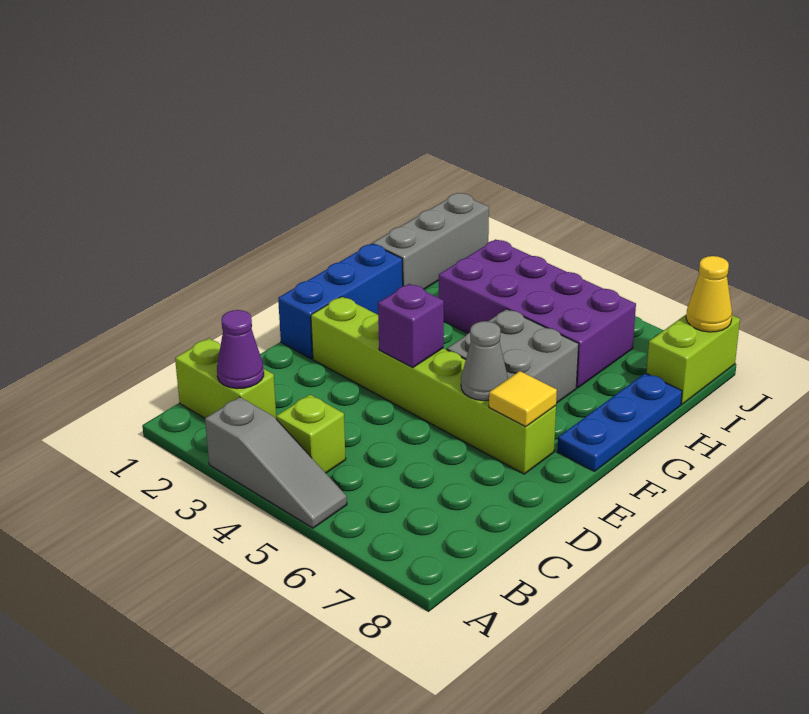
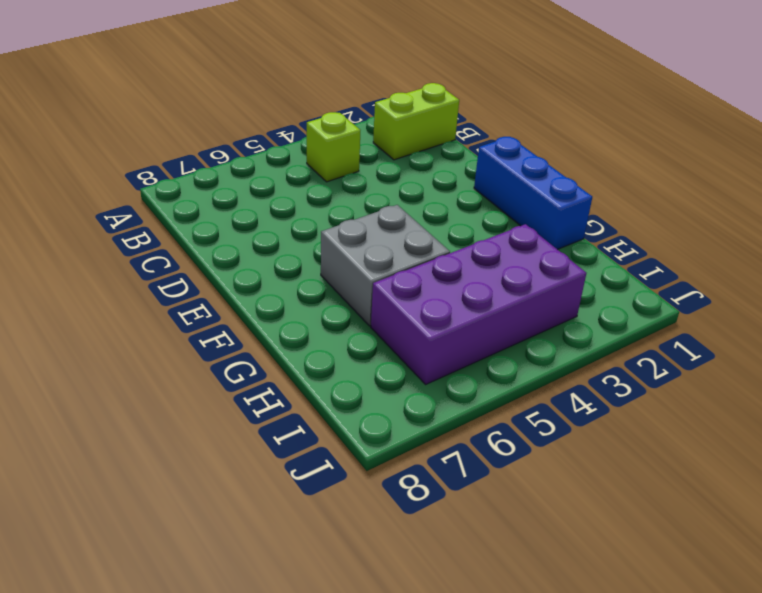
none -> grey slope A3:A5 level 1 top 3
none -> lime brick E2:E7 level 1
none -> blue plate F8:H8 level 1

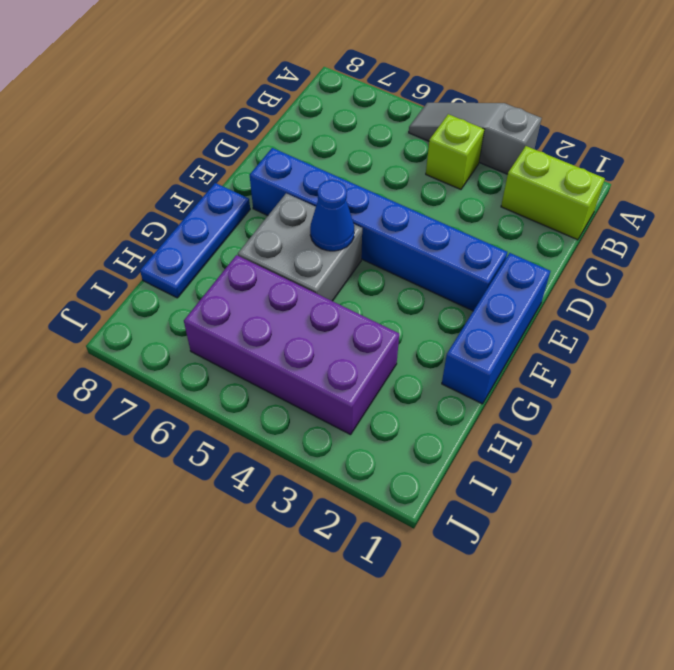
blue brick E2:E7 level 1 -> lime brick E2:E7 level 1
blue cone F5 level 2 -> none
none -> grey brick H1:J1 level 1
none -> lime brick I8:J8 level 1
none -> purple cone B2 level 2

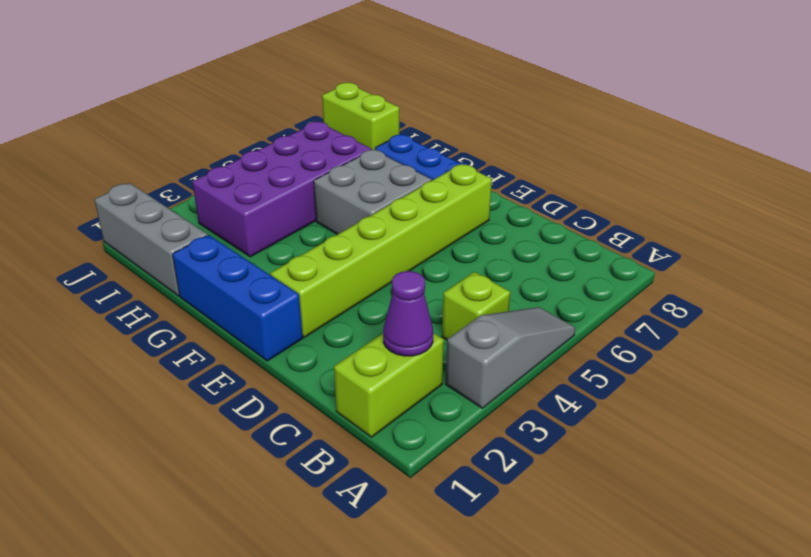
none -> purple brick E4 level 2
none -> grey cone E6 level 2
none -> yellow tile E7 level 2

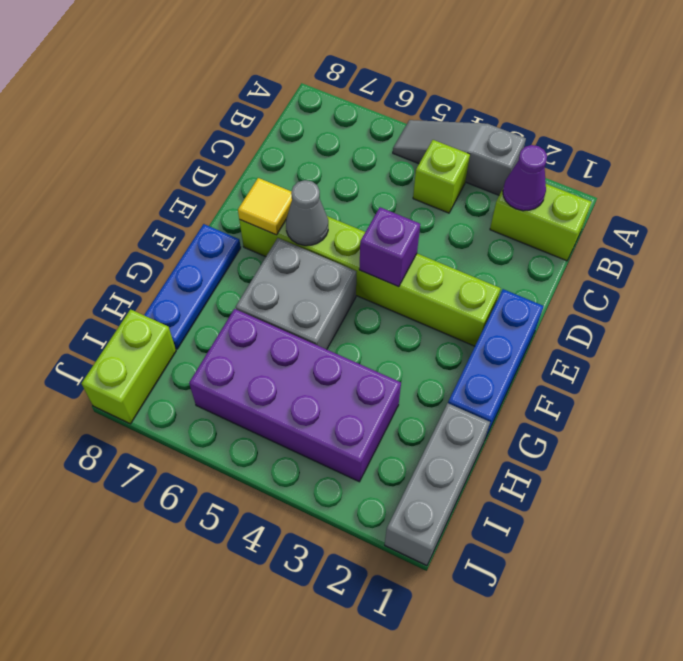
none -> yellow cone J8 level 2

